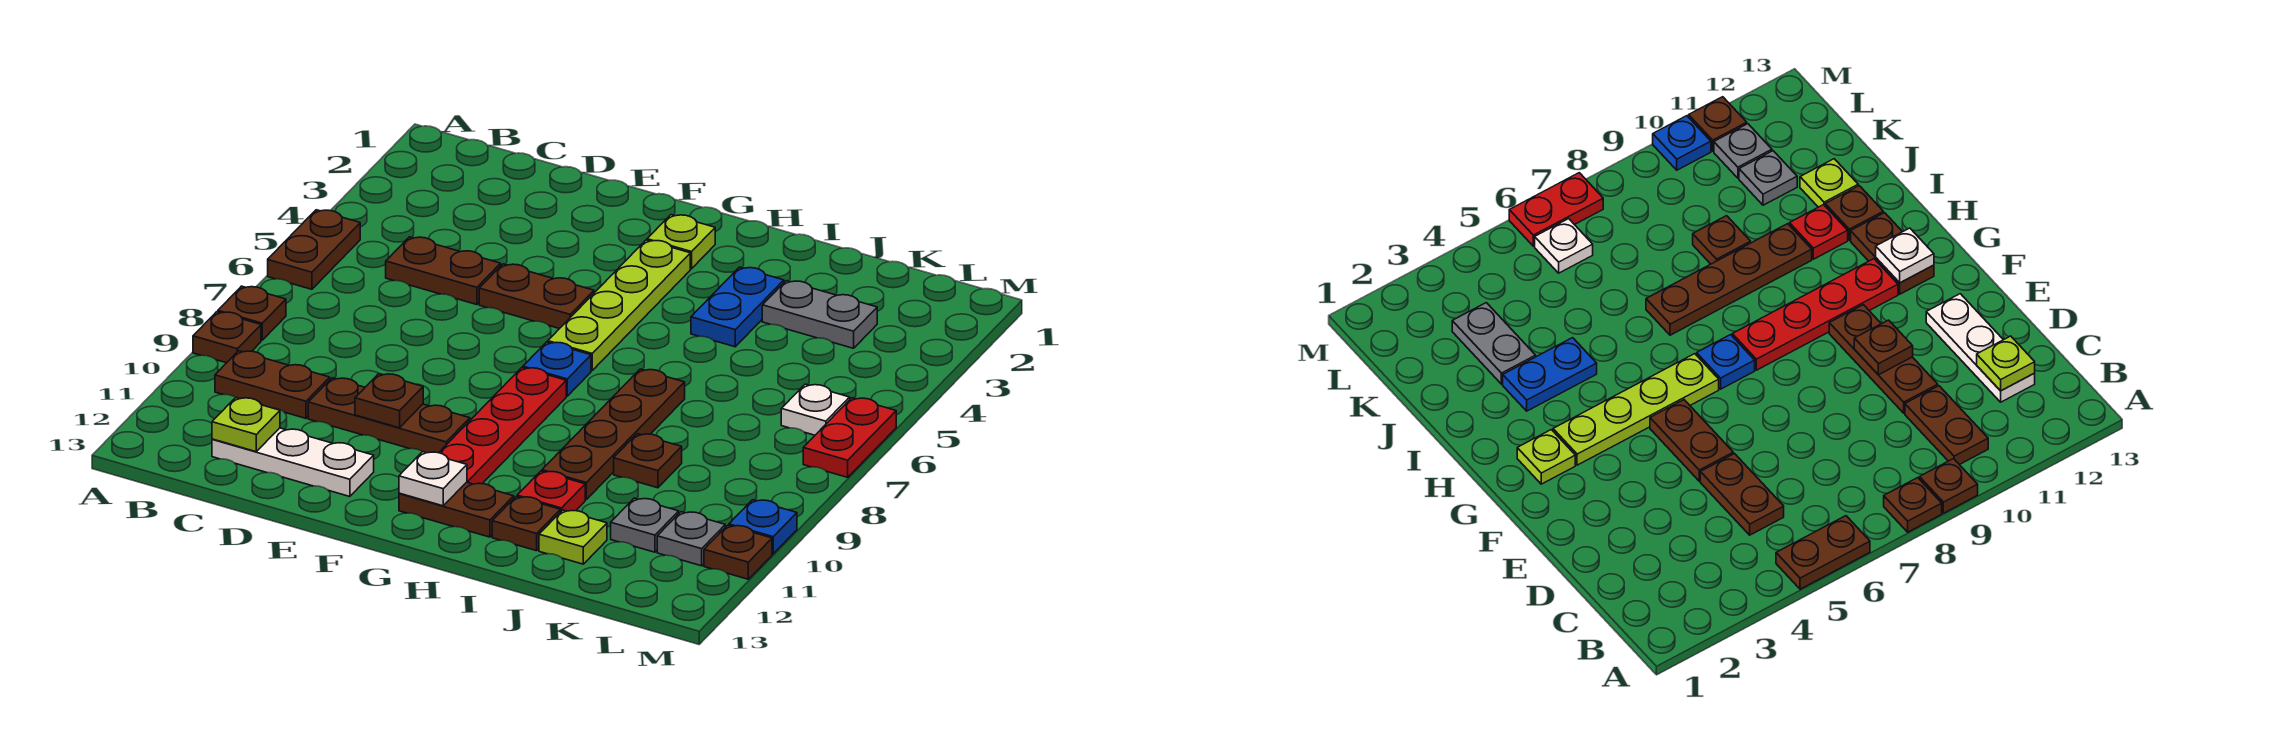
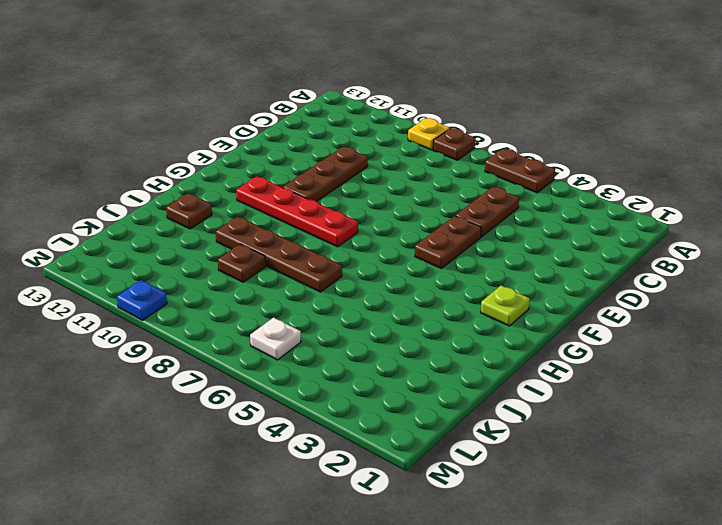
yellow plate A9 level 1 -> brown plate A9 level 1
none -> brown plate B10:C10 level 1
none -> white plate C12:E12 level 1
none -> lime plate G3:G6 level 1

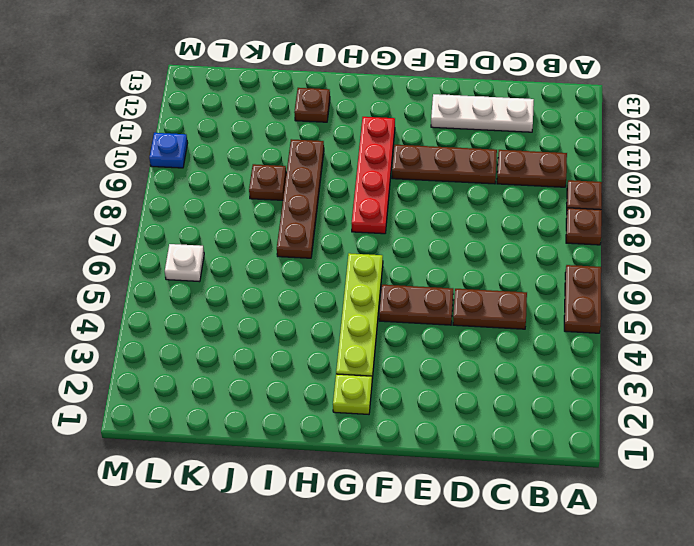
none -> blue plate G7 level 1
none -> brown plate G12:H12 level 1
none -> blue plate I3:I4 level 1

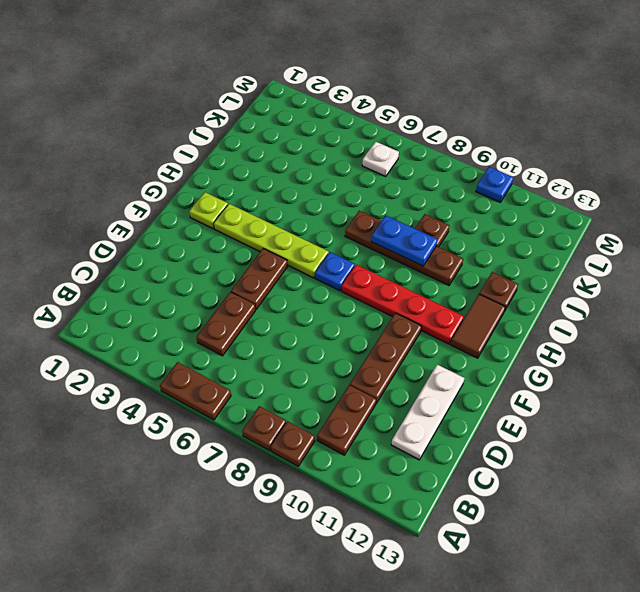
brown tile G12:H12 level 1 -> brown plate G12:H12 level 1
blue plate I8:I9 level 2 -> blue plate I3:I4 level 1
none -> red plate I11 level 1
none -> grey plate J3:K3 level 1
none -> lime plate J12 level 1

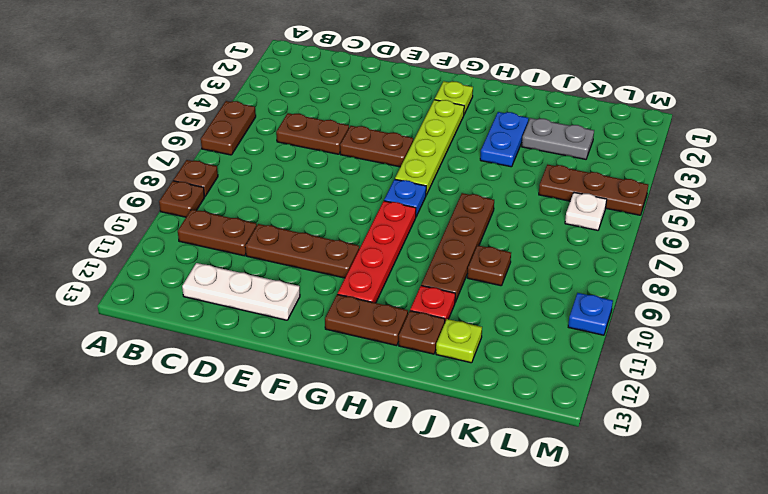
brown plate K5:M5 level 1 -> none
none -> grey plate K11 level 1
none -> grey plate L11 level 1
none -> red plate M6:M7 level 1

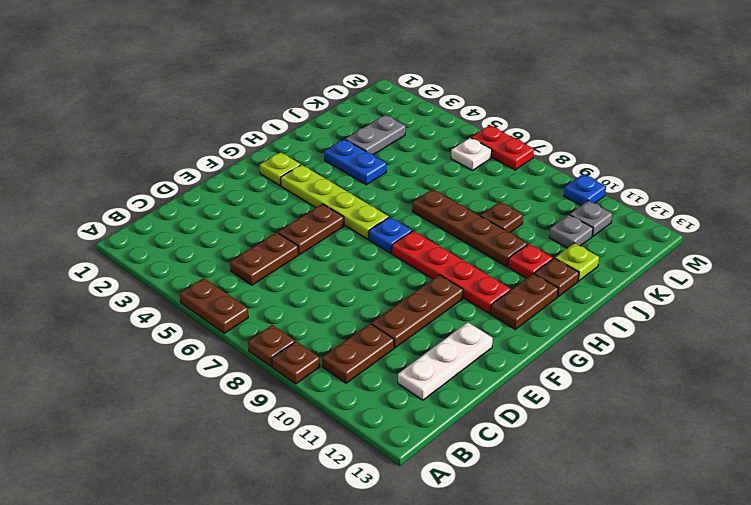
none -> brown plate M11 level 1
none -> lime plate C12 level 2
none -> brown plate E10 level 2

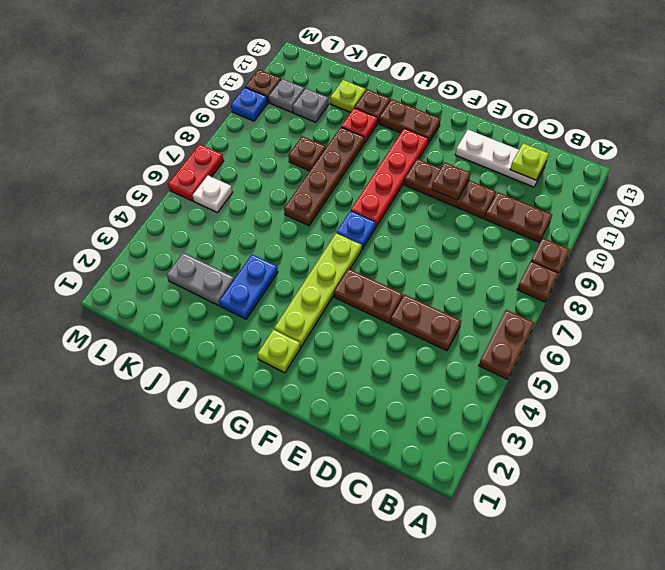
none -> white plate G12 level 2

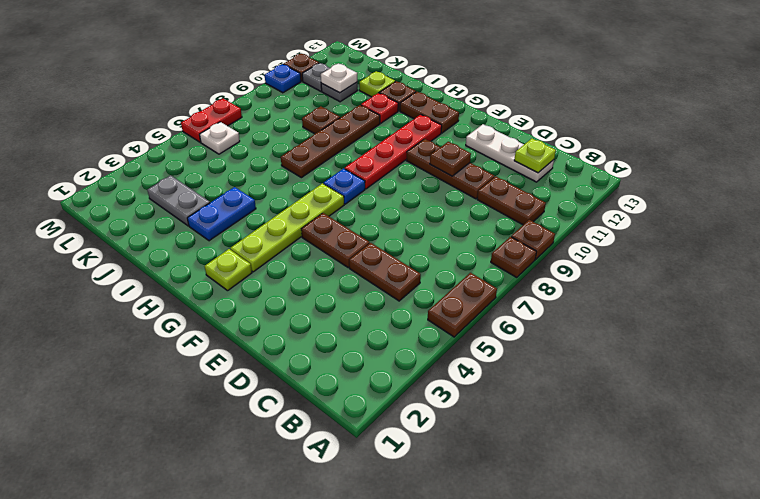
white plate K11 level 2 -> white plate G12 level 2

